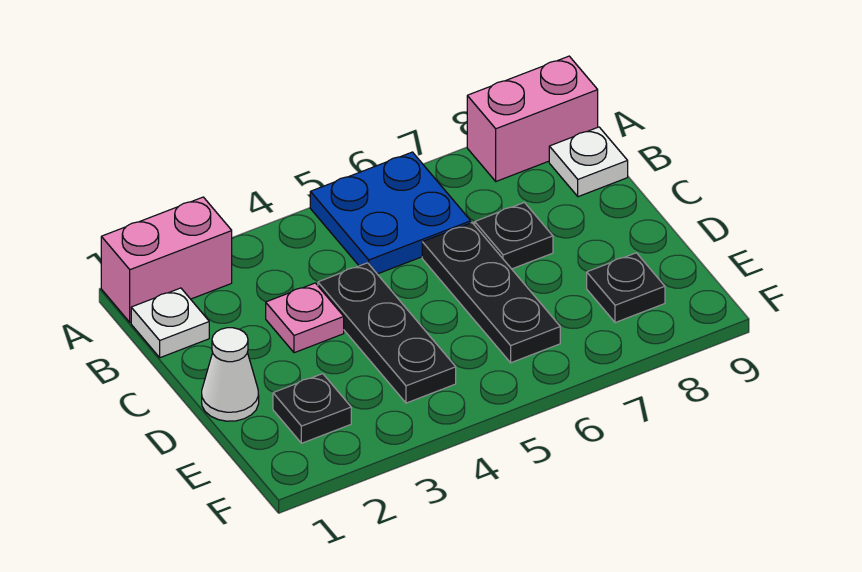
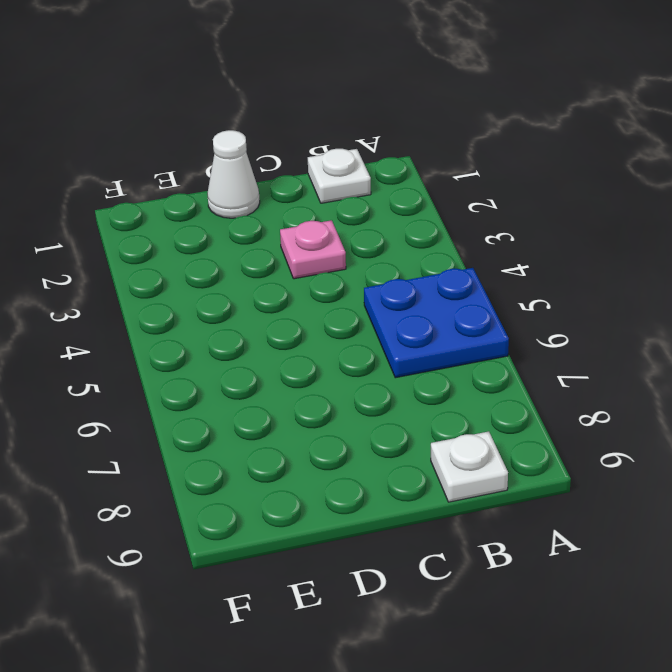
none -> pink brick A1:A2 level 1
none -> pink brick A8:A9 level 1
none -> black plate C4:E4 level 1

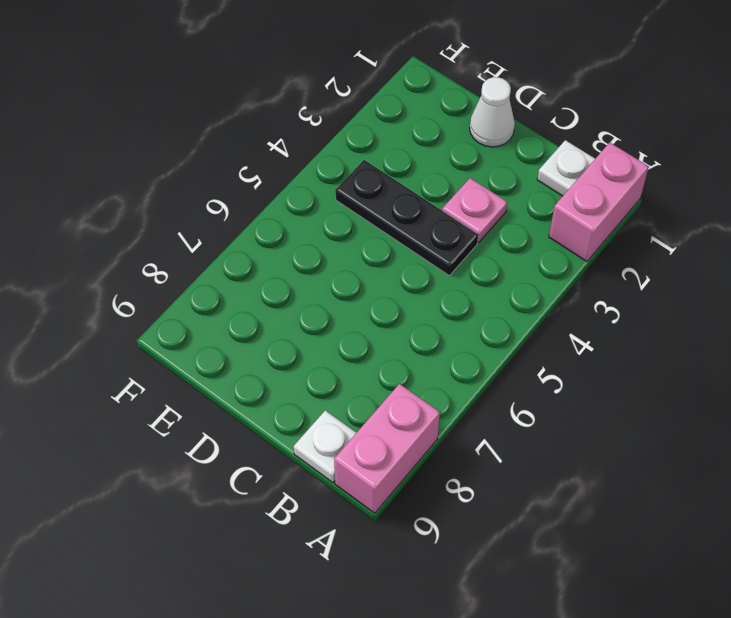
none -> blue plate A5:B6 level 1
none -> black plate C6:E6 level 1
none -> black plate C7 level 1

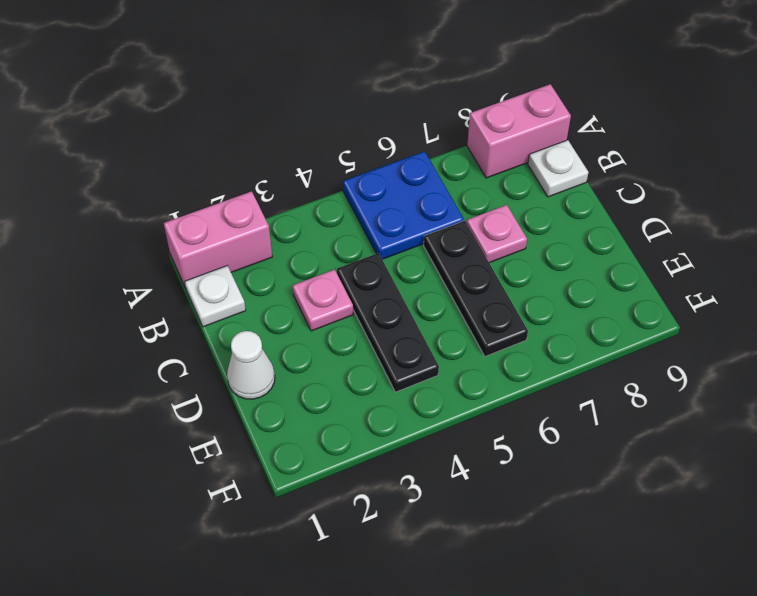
pink plate C7 level 1 -> black plate C7 level 1
none -> black plate E2 level 1
none -> black plate E8 level 1

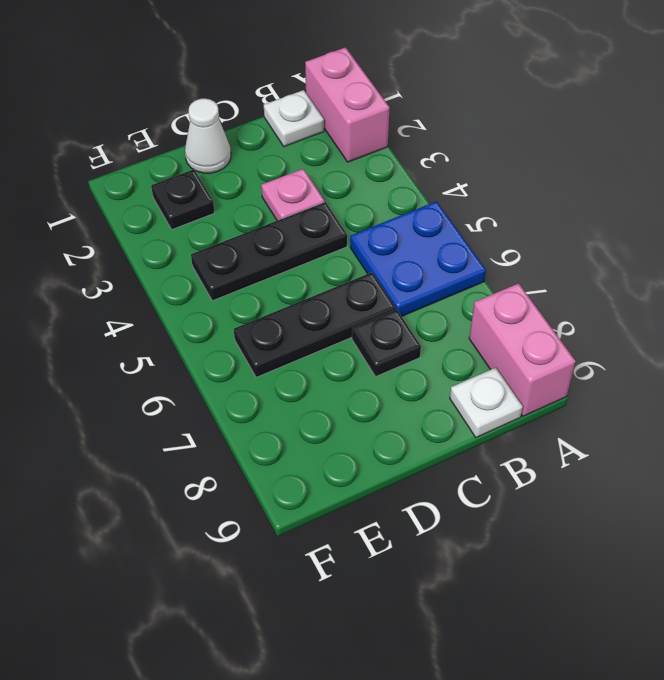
none -> black plate E8 level 1

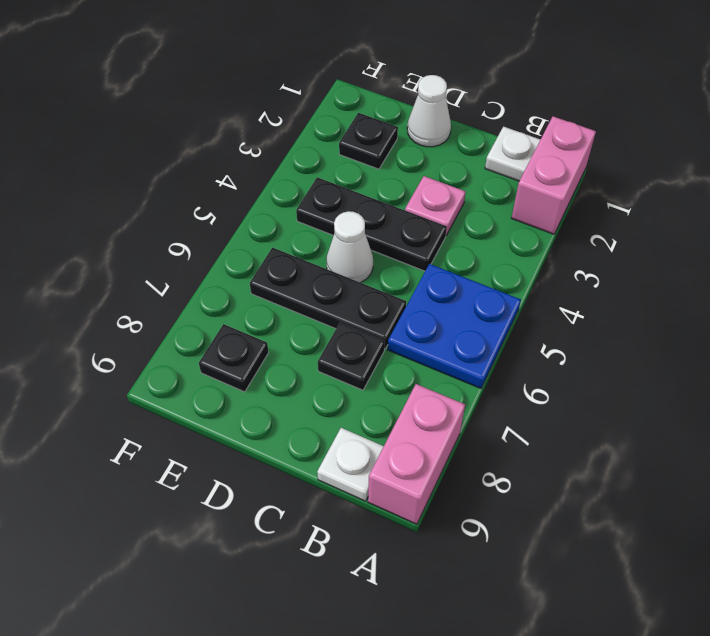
white cone D5 level 1 -> none

